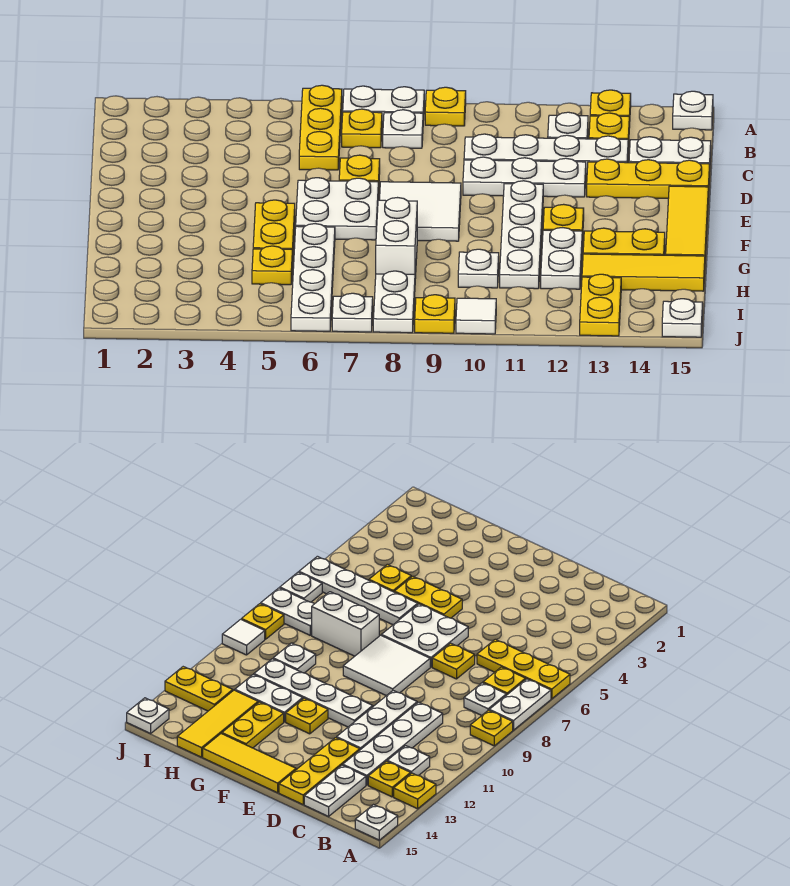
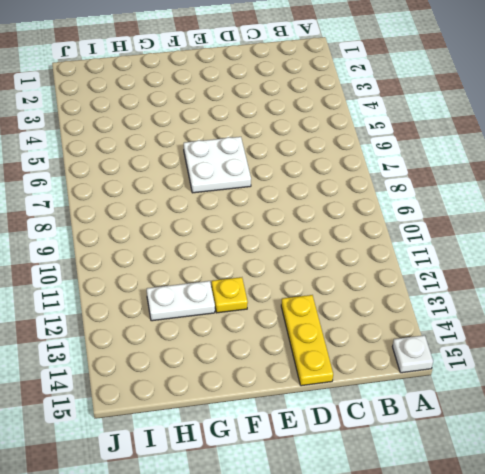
none -> yellow plate A6:C6 level 1
none -> white plate A7:A8 level 1
none -> yellow plate A9 level 1
none -> yellow plate A13 level 1

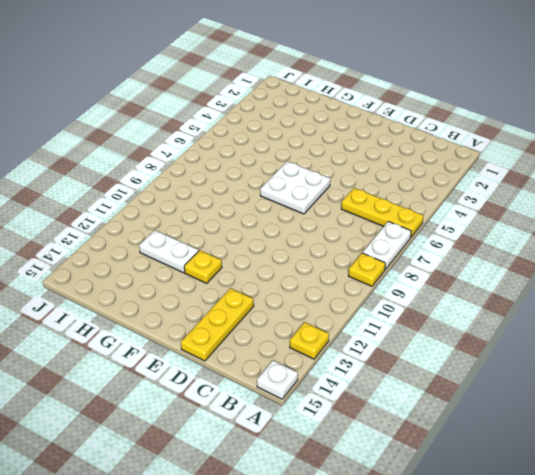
none -> yellow plate B7 level 1
none -> white plate B8 level 1
none -> white plate B12 level 1
none -> yellow plate B13 level 1

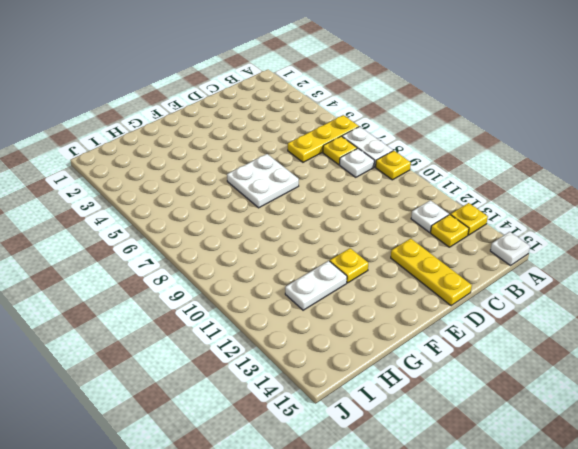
none -> white plate C10:C13 level 1
none -> white plate C14:C15 level 1
none -> yellow plate D7 level 1
none -> white plate D10:D12 level 1

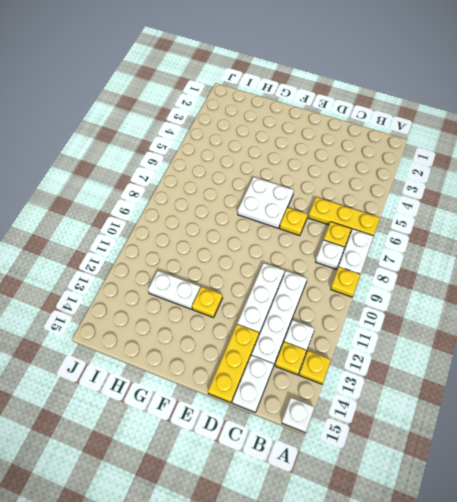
none -> white tile E8:F9 level 1
none -> white plate E11:H11 level 1
none -> yellow tile E15:G15 level 1
none -> yellow plate F5:G5 level 1

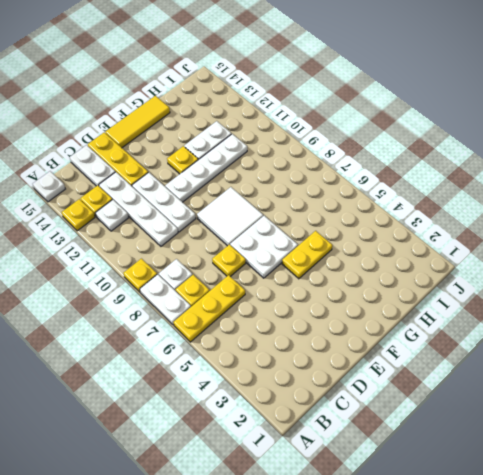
none -> white plate G6:J6 level 1
none -> white brick G8:H8 level 1
none -> yellow plate G13:G14 level 1
none -> yellow plate H5 level 1

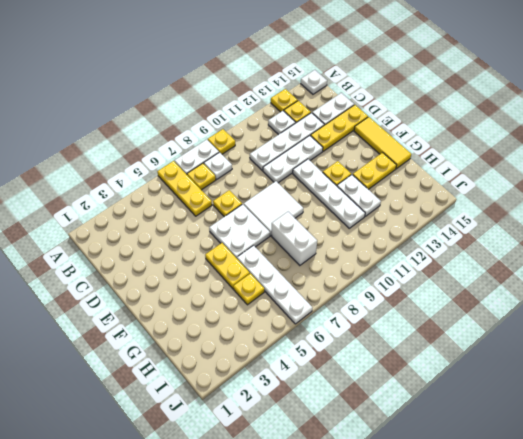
none -> white plate H10 level 1
none -> yellow tile H13:H15 level 1
none -> white plate I8:J8 level 1
none -> yellow plate I13:J13 level 1

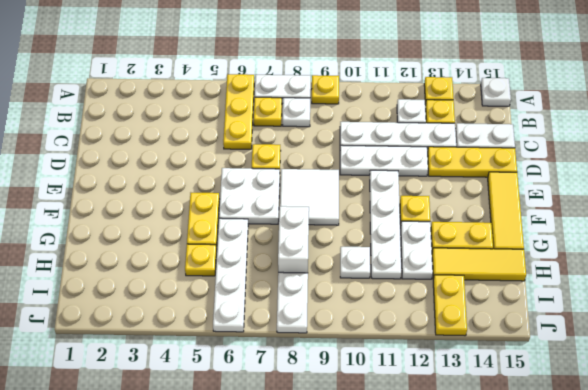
none -> white plate J7 level 1
none -> yellow plate J9 level 1
none -> white tile J10 level 1
none -> white plate J15 level 1

